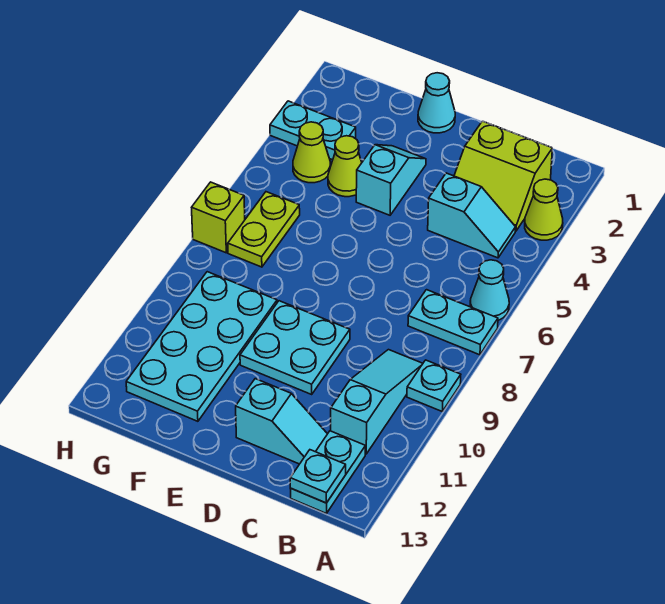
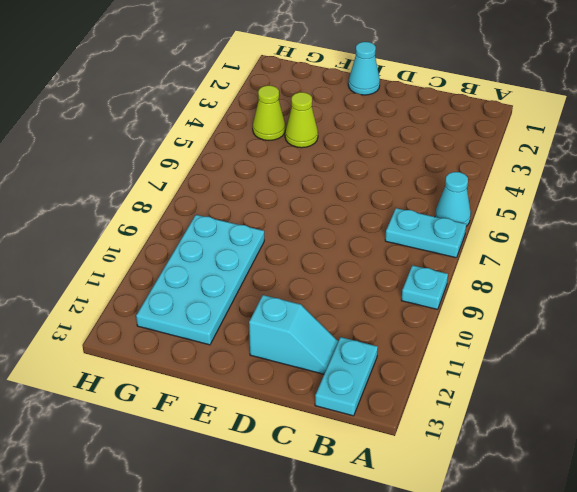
none -> lime cone A3 level 1
none -> lime slope B2:C3 level 1 top 2
none -> cyan slope B4:C4 level 1 top C

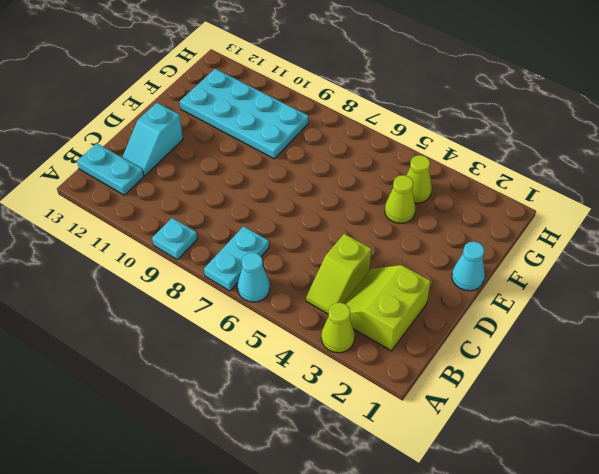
lime slope B4:C4 level 1 top C -> cyan slope B4:C4 level 1 top C
none -> cyan slope B9:B11 level 1 top 11
none -> cyan plate D9:E10 level 1
none -> cyan slope E3:E4 level 1 top 4

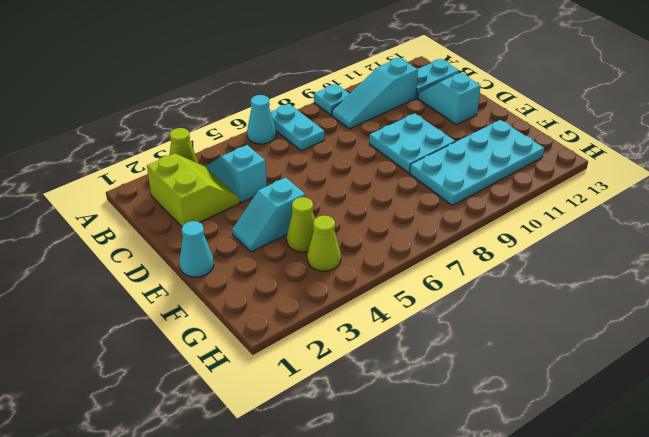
none -> cyan plate G3:H3 level 1
none -> lime plate G6:G7 level 1
none -> lime brick H7 level 1

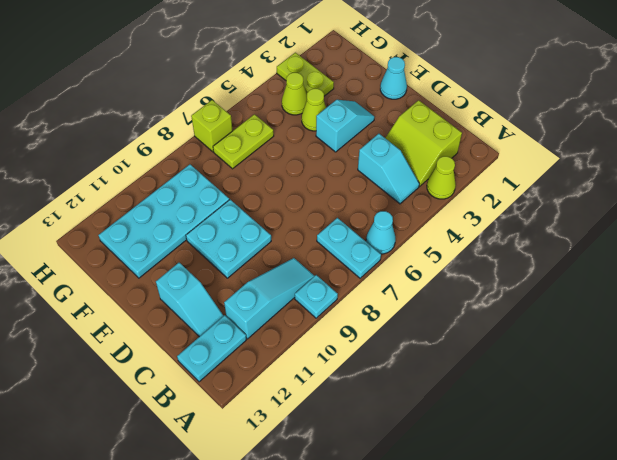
lime plate G3:H3 level 1 -> cyan plate G3:H3 level 1
none -> cyan plate B13 level 2

